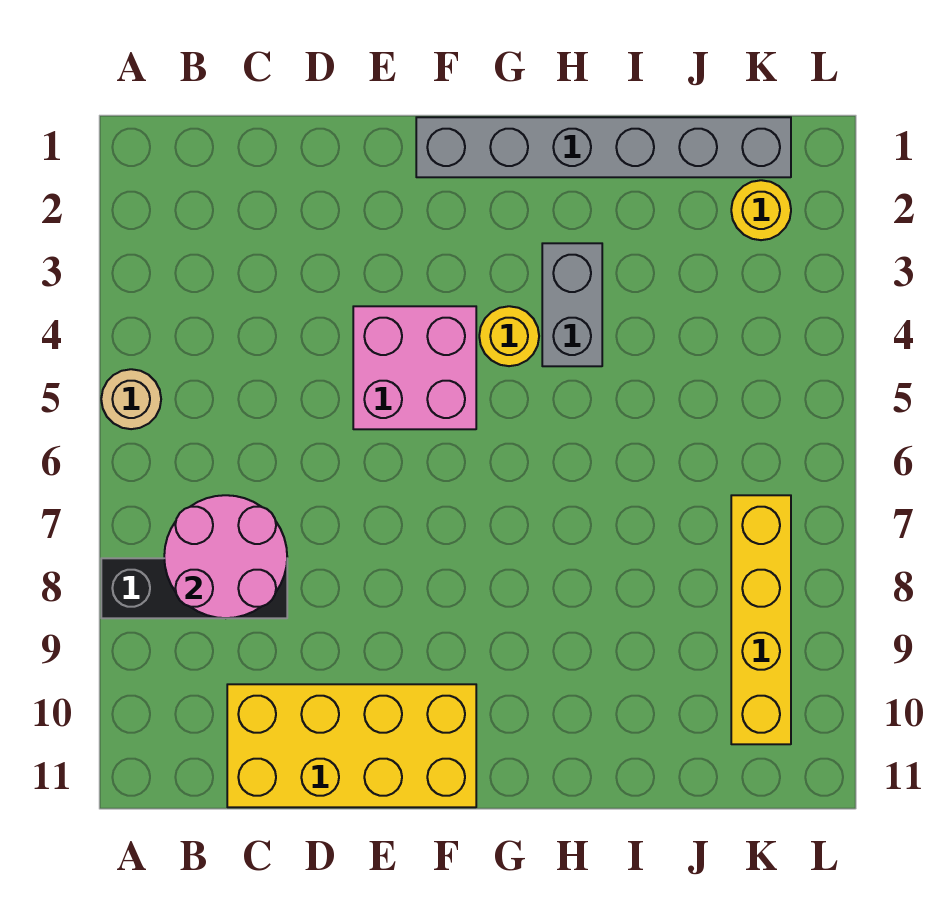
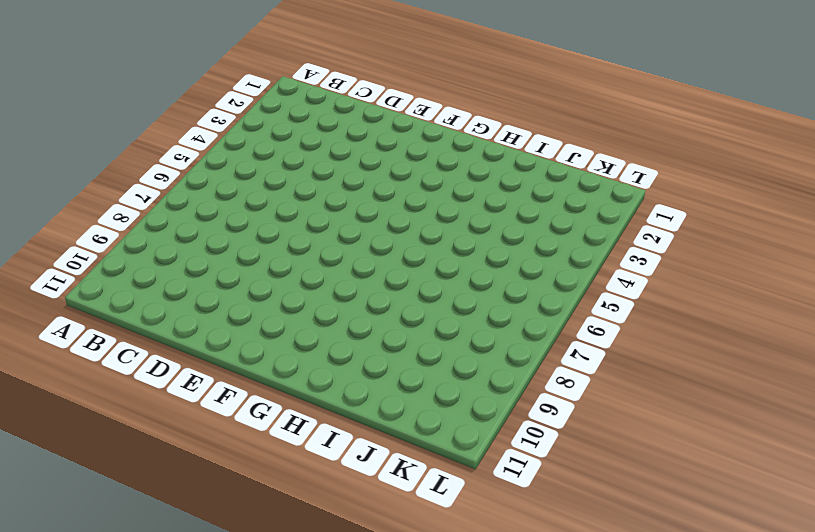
none -> tan round brick A5 level 1
none -> black brick A8:C8 level 1

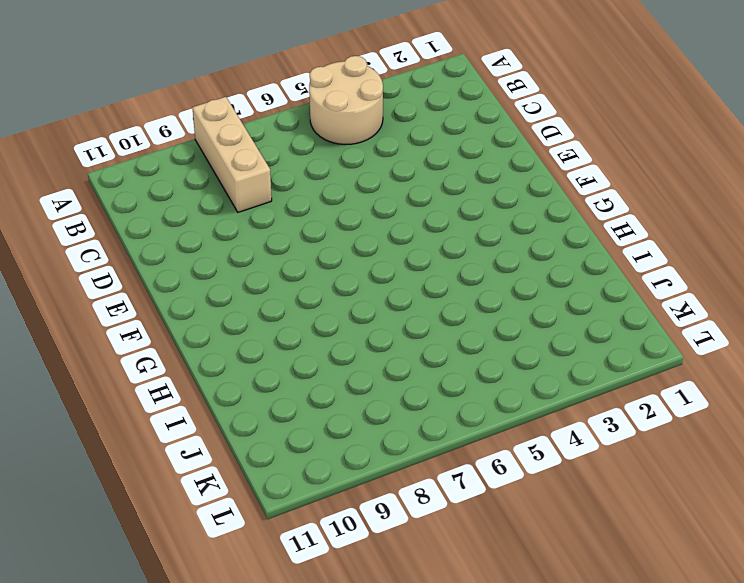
tan round brick A4:B5 level 1 -> tan round brick A5 level 1
tan brick A8:C8 level 1 -> black brick A8:C8 level 1
none -> yellow brick C10:F11 level 1
none -> pink brick E4:F5 level 1

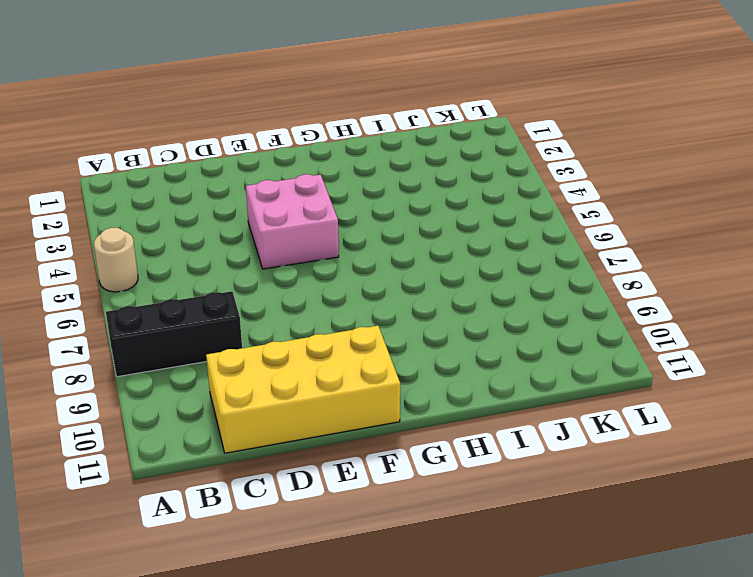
none -> grey brick F1:K1 level 1
none -> yellow round brick G4 level 1

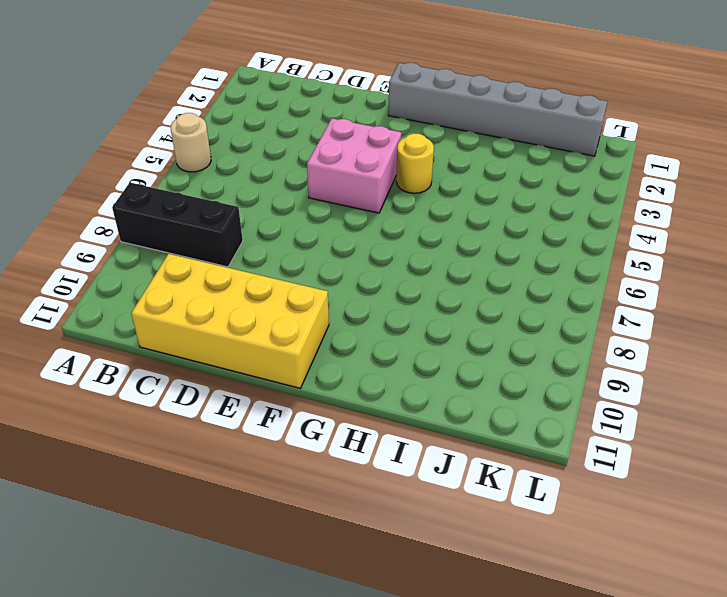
none -> grey brick H3:H4 level 1
none -> yellow round brick K2 level 1

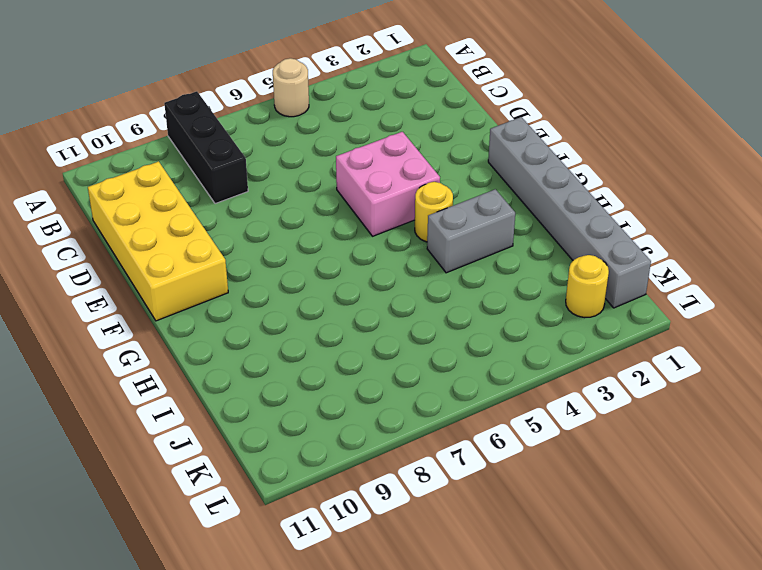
none -> yellow brick K7:K10 level 1
none -> pink round brick B7:C8 level 2

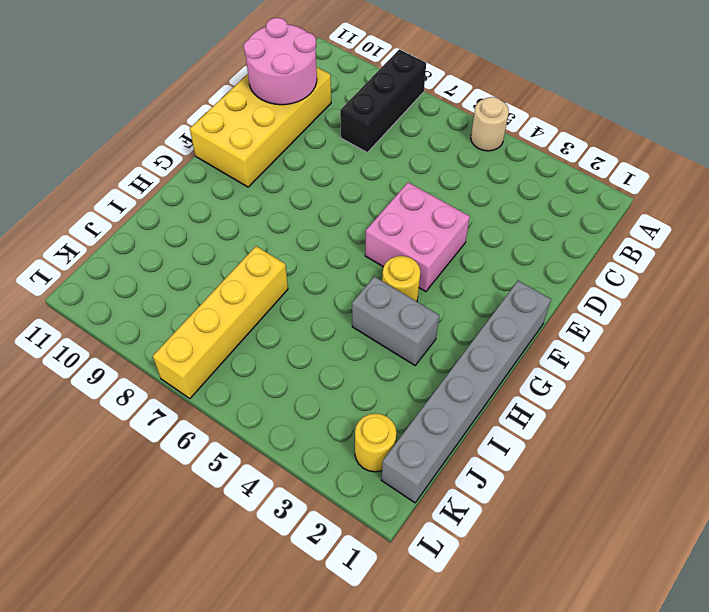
pink round brick C10:D11 level 2 -> pink round brick B7:C8 level 2
yellow brick I7:L7 level 1 -> yellow brick K7:K10 level 1

